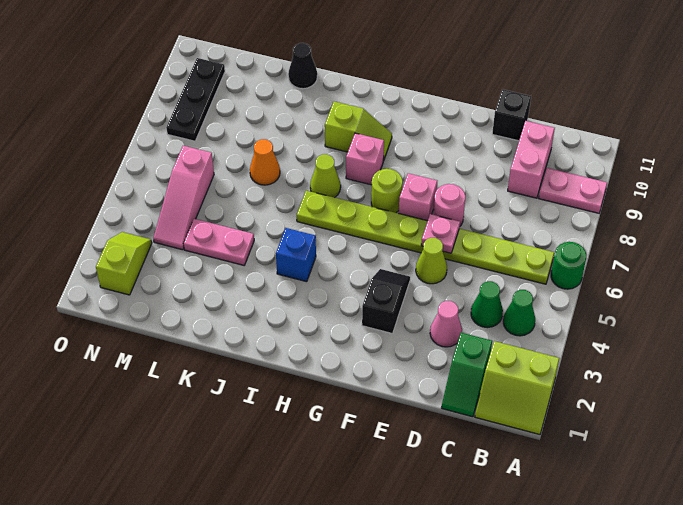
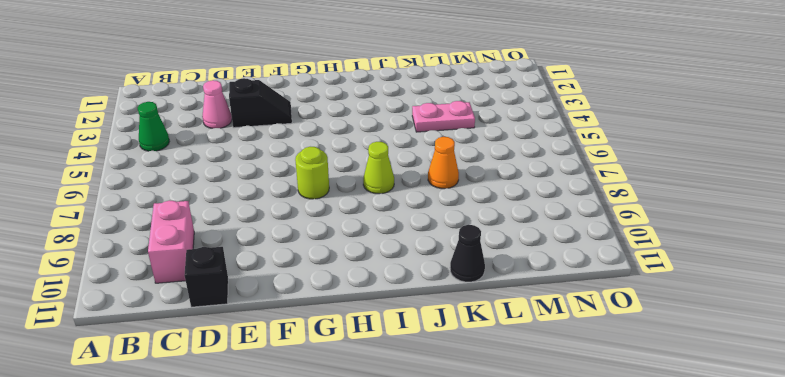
black slope E3:F3 level 1 top E -> black slope F3:F4 level 1 top 3
none -> lime slope A1:B2 level 1 top 2
none -> green round brick A6 level 1
none -> pink plate A9:B9 level 1

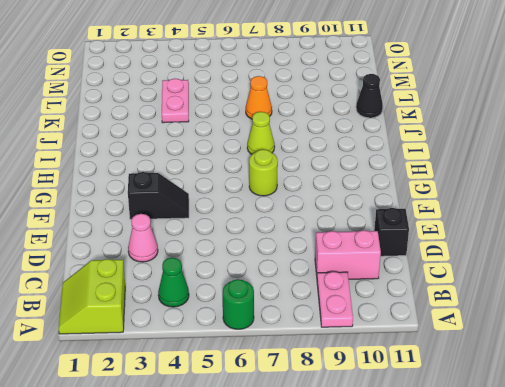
none -> lime plate B6:I6 level 1
none -> green slope C1:C2 level 1 top 2
none -> green cone C4 level 1

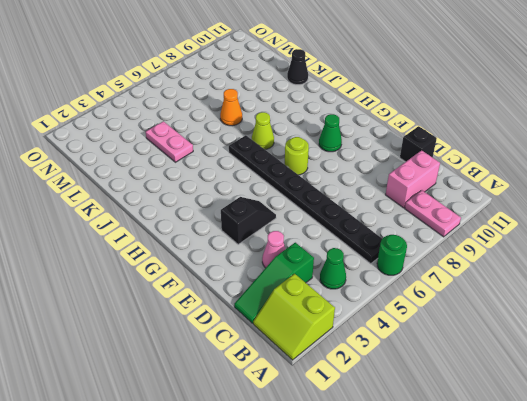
black plate B6:I6 level 1 -> lime plate B6:I6 level 1
green slope C1:C3 level 1 top 3 -> green slope C1:C2 level 1 top 2
green cone G9 level 1 -> green cone C4 level 1
none -> lime cone E5 level 1
none -> pink round brick E7 level 1
none -> pink brick F7 level 1

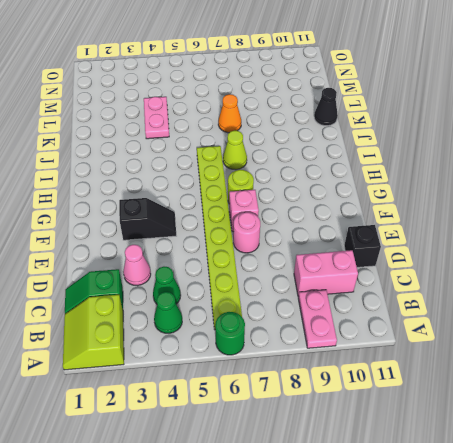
none -> lime cone E5 level 1
none -> pink brick H8 level 1
none -> lime slope H9:I9 level 1 top I

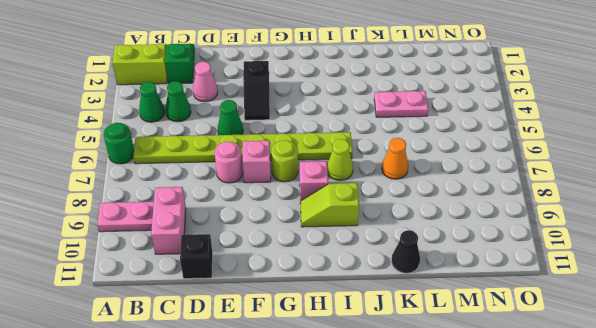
green cone E5 level 1 -> lime cone E5 level 1
none -> blue brick I4 level 1
none -> pink slope M4:M6 level 1 top 6
none -> lime slope N2:N3 level 1 top 2

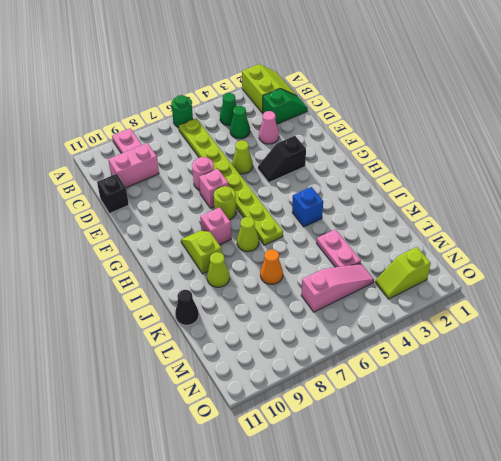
lime cone J9 level 1 -> none
none -> black plate N8:N10 level 1
none -> pink plate E6 level 2

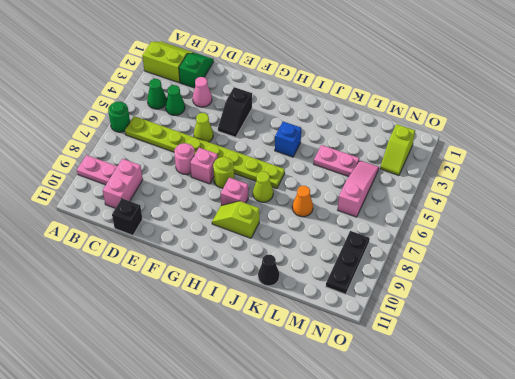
none -> pink plate E6 level 2

